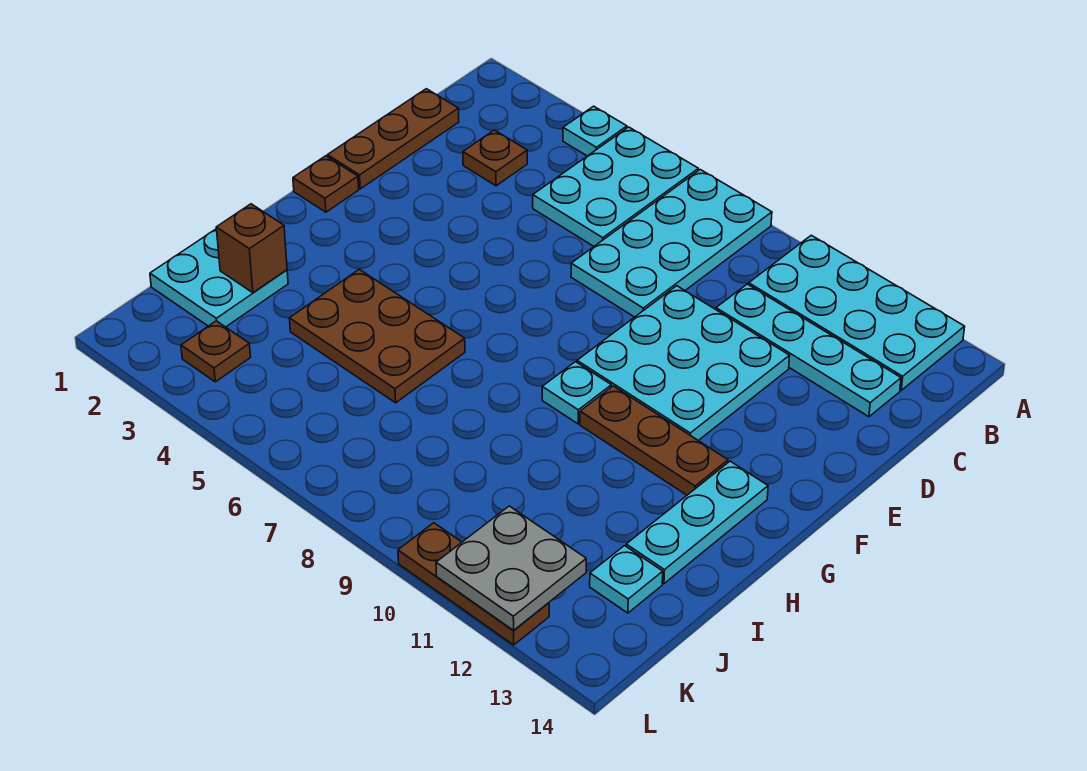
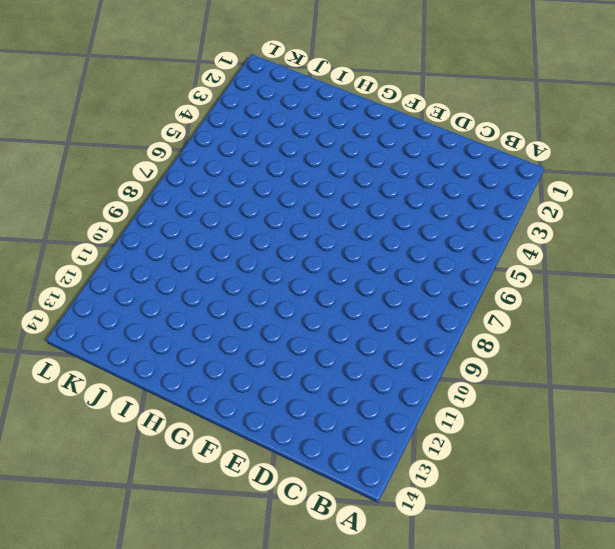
none -> cyan plate A4 level 1
none -> cyan plate A5:C6 level 1
none -> cyan plate A7:D8 level 1

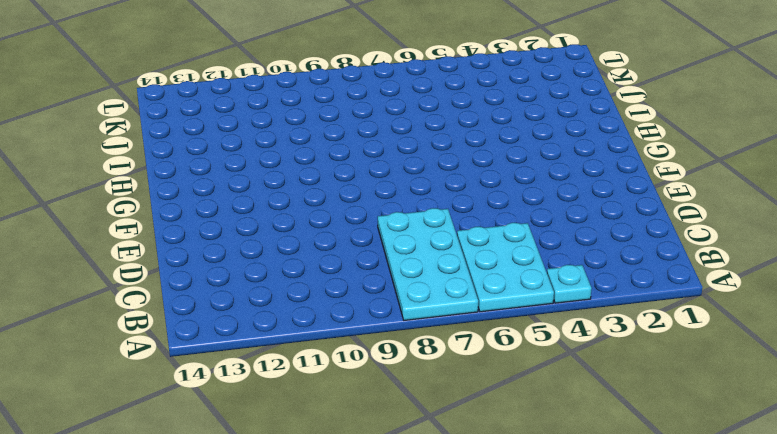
none -> cyan plate A10:B13 level 1
none -> brown plate C1:E1 level 1
none -> brown plate C3 level 1

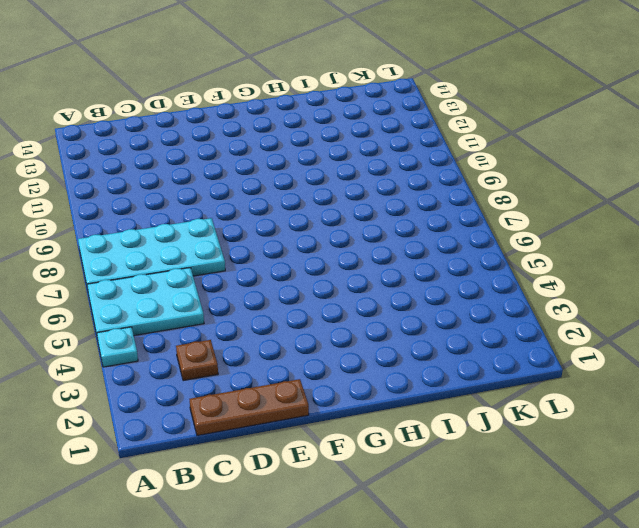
none -> cyan plate A10:B13 level 1
none -> cyan plate C10:C13 level 1
none -> cyan plate D9:F11 level 1

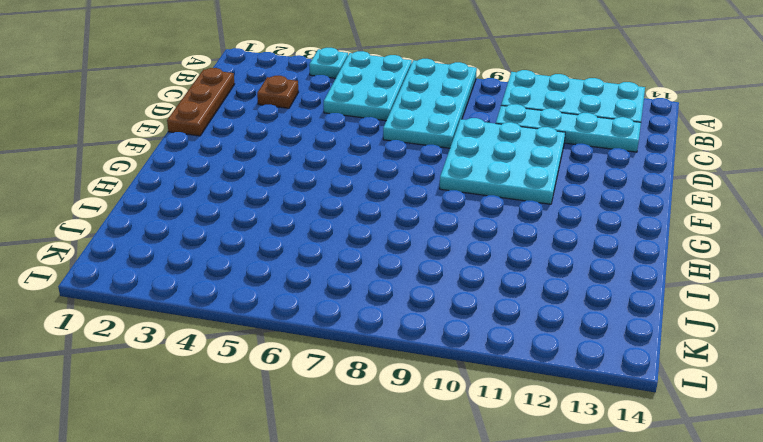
none -> brown plate F1 level 1
none -> cyan plate G9 level 1
none -> brown plate G10:G12 level 1

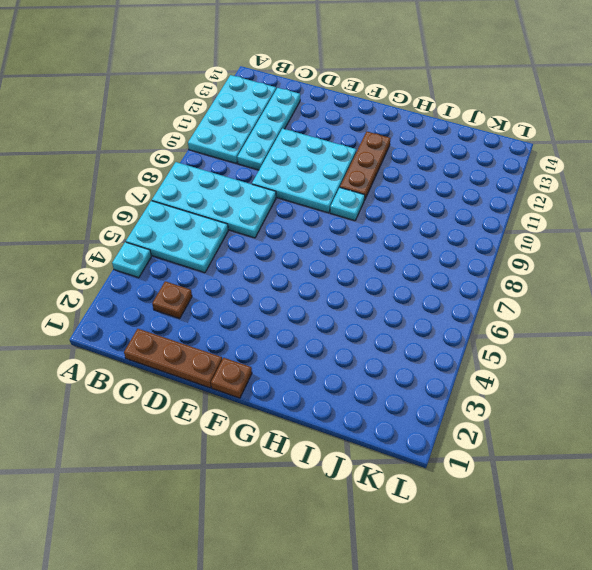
none -> cyan plate G13:I13 level 1
none -> brown plate H4:I6 level 1
none -> cyan plate I1:J2 level 1

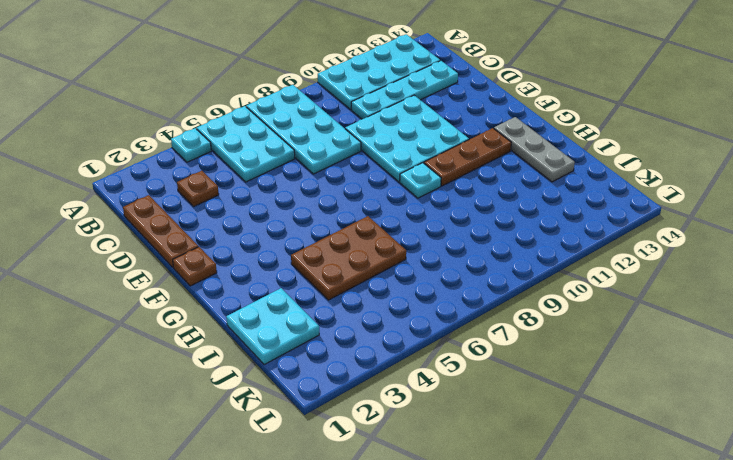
grey plate G13:I13 level 1 -> cyan plate G13:I13 level 1
none -> cyan plate J13 level 1
none -> brown plate K3 level 1
none -> brown plate L10:L12 level 1

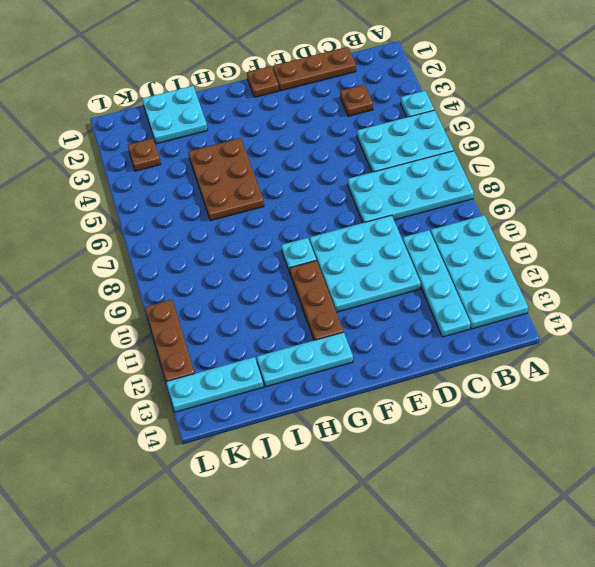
cyan plate J13:L13 level 1 -> cyan plate J13 level 1
none -> brown brick I2 level 2
none -> grey plate K11:L12 level 2

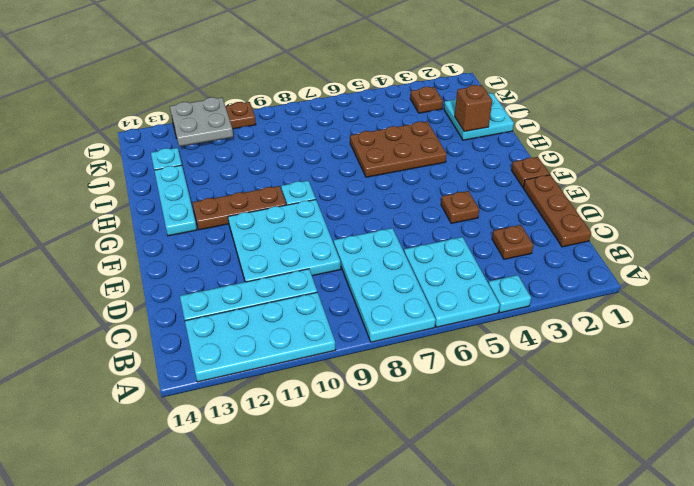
brown plate E4 level 1 -> none

